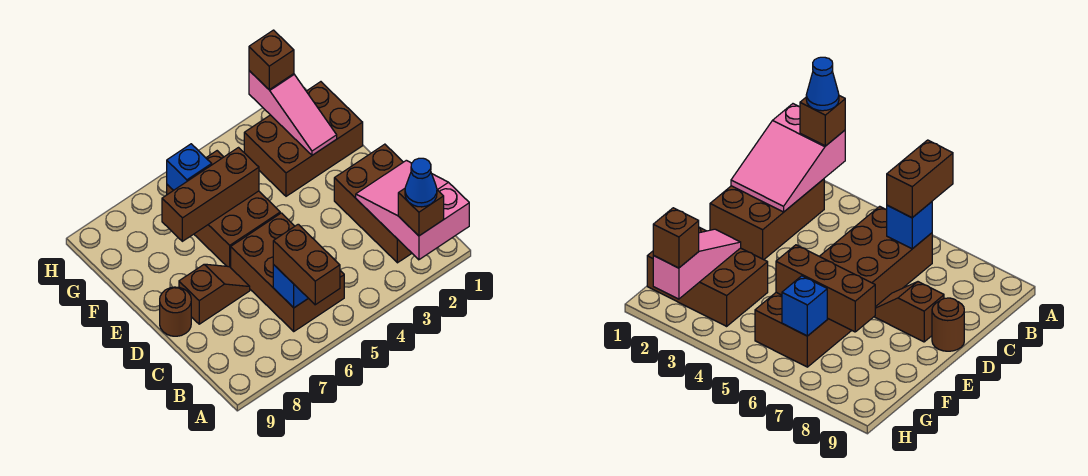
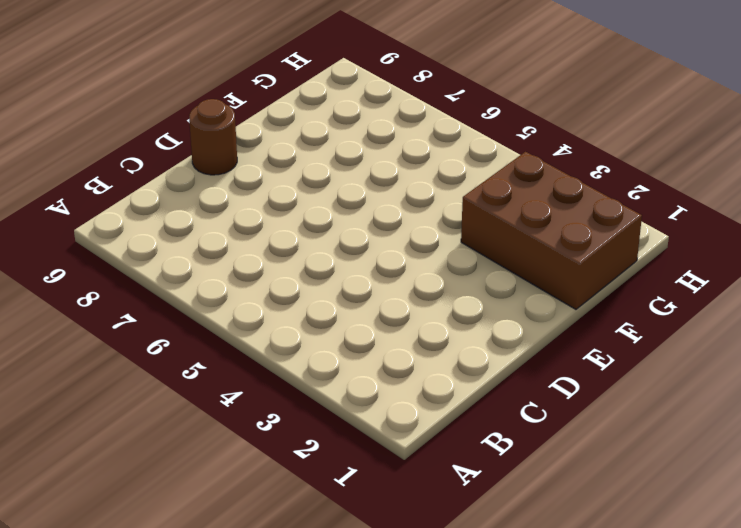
none -> brown brick B1:D2 level 1
none -> brown brick B5:D6 level 1
none -> brown slope D7:D8 level 1 top 8

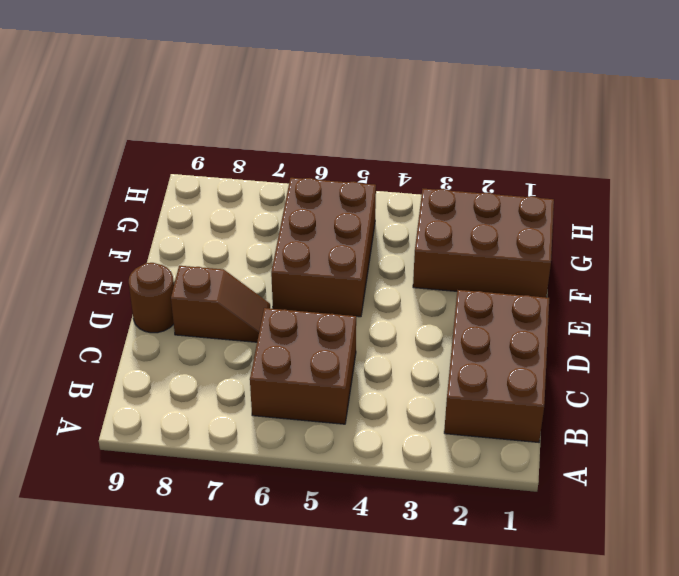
brown brick B5:C6 level 1 -> brown brick B5:D6 level 1
none -> pink slope A1:C2 level 2 top A
none -> blue brick B6 level 2
none -> pink slope F2:H2 level 2 top H

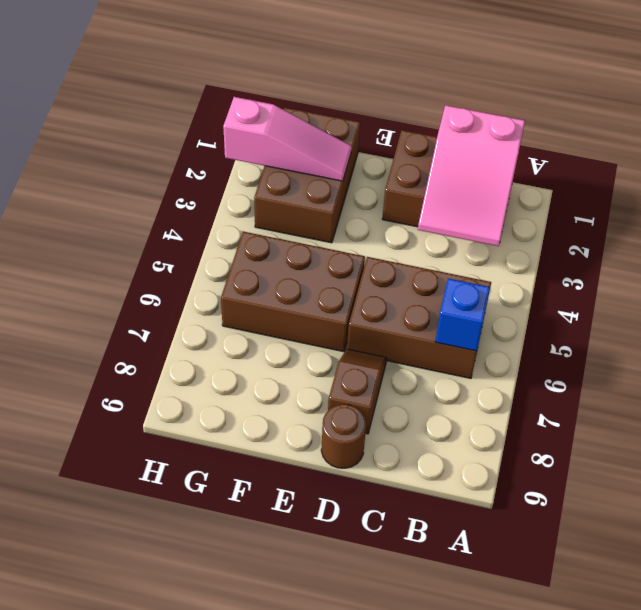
pink slope B1:C3 level 2 top 1 -> pink slope A1:C2 level 2 top A
none -> brown brick F5:F7 level 2
none -> blue brick G6 level 2
none -> brown brick A2 level 3

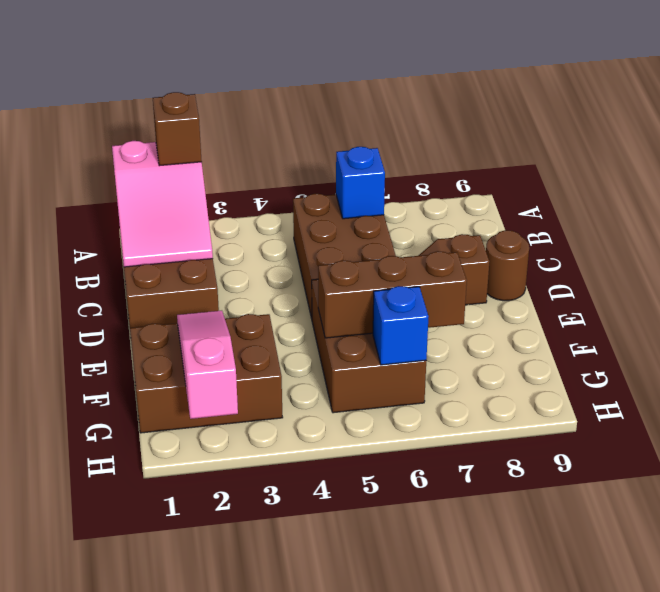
none -> brown brick A6:B6 level 3
none -> brown brick H2 level 3
none -> blue cone A2 level 4

